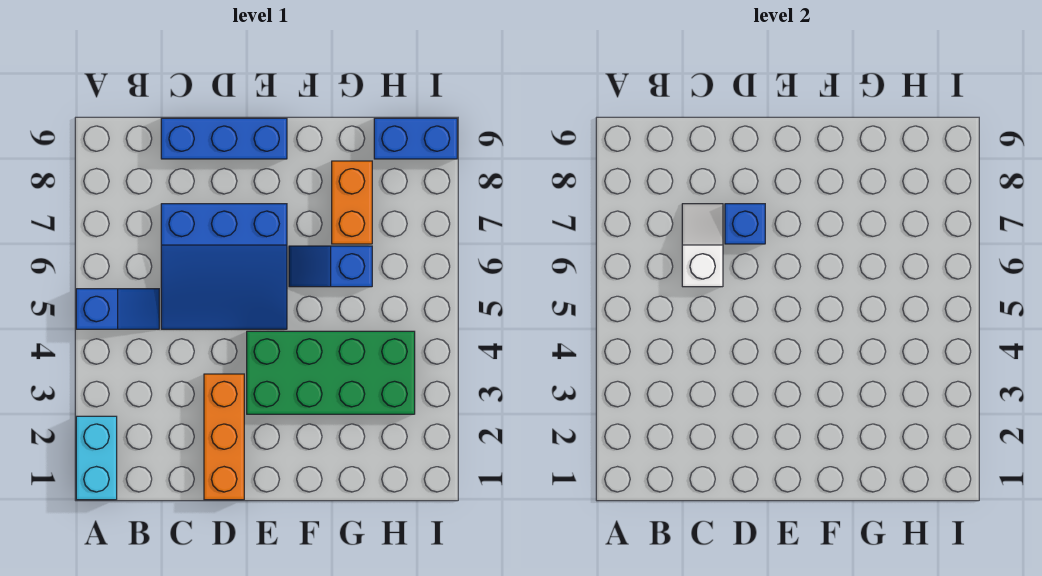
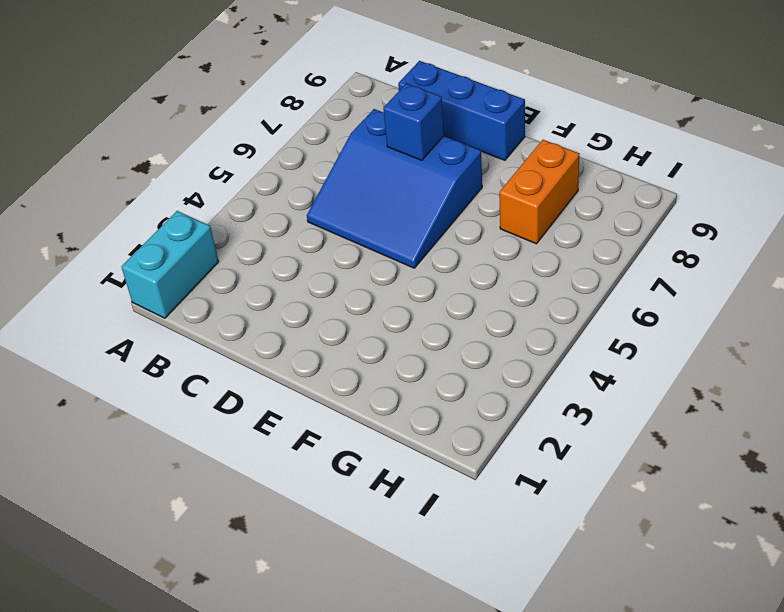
none -> blue slope A5:B5 level 1 top A
none -> orange brick D1:D3 level 1

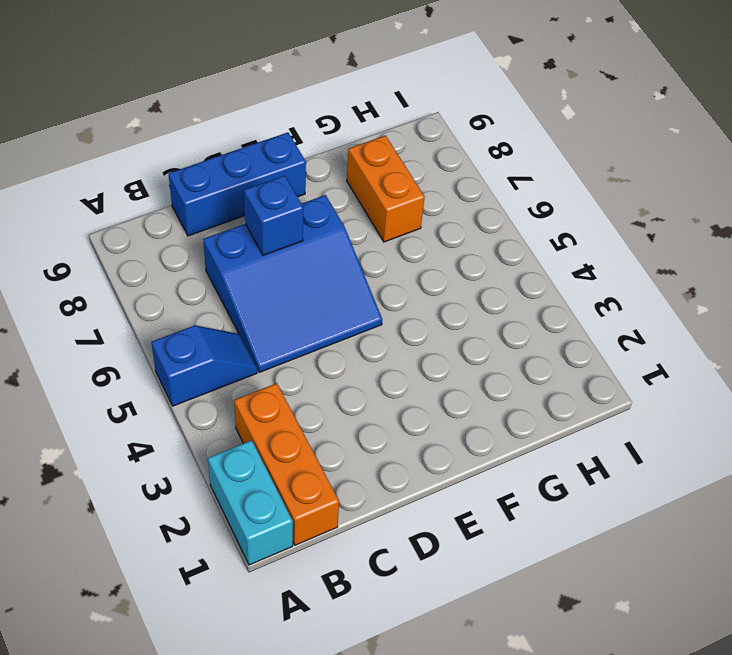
orange brick B1:B3 level 1 -> orange brick D1:D3 level 1
none -> green brick E3:H4 level 1
none -> blue slope F6:G6 level 1 top G

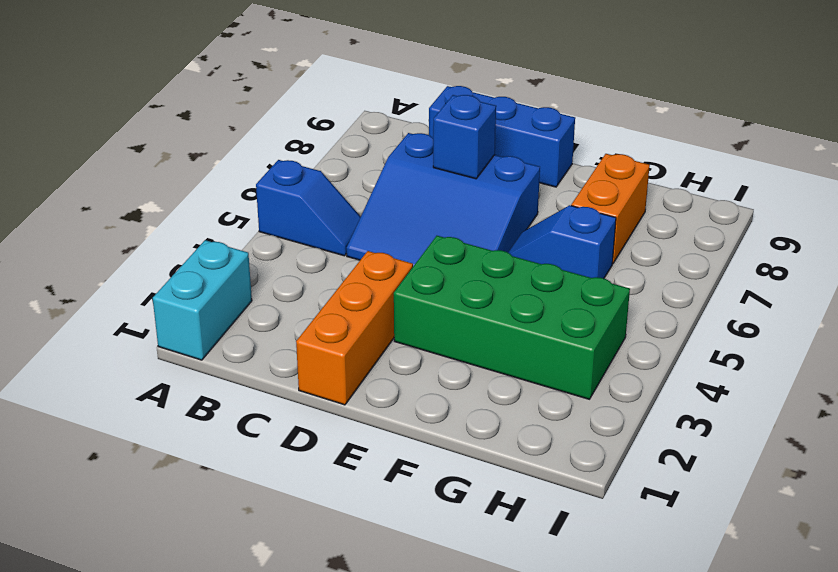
none -> blue brick H9:I9 level 1
none -> white slope C6:C7 level 2 top 6

